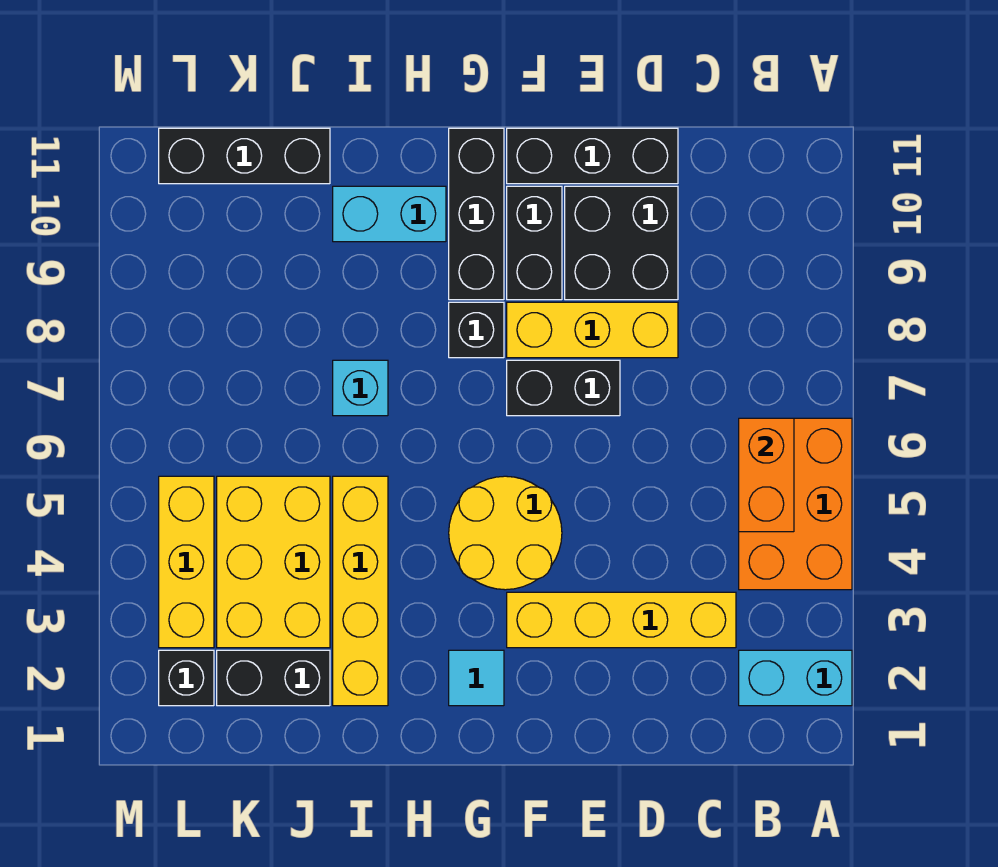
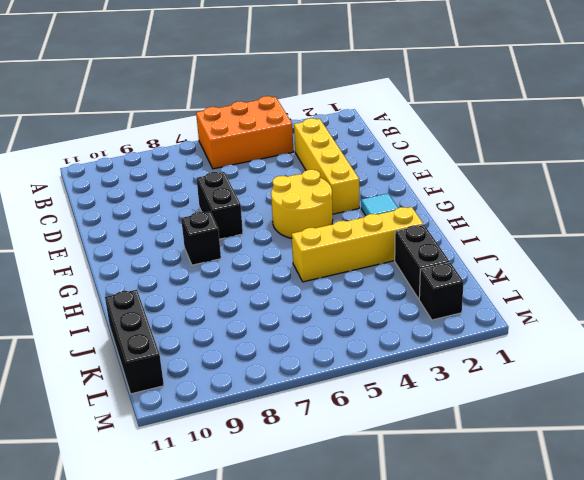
none -> cyan brick A2:B2 level 1
none -> yellow brick D8:F8 level 1
none -> black brick D9:E10 level 1

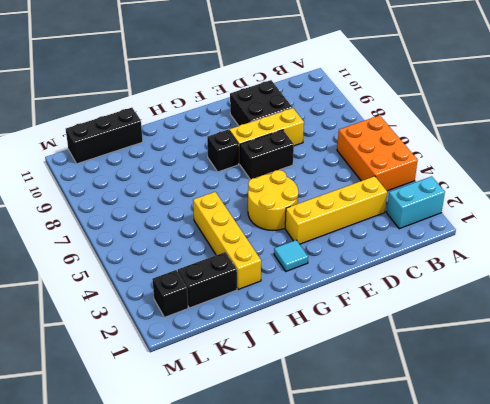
none -> black brick D11:F11 level 1
none -> black brick F9:F10 level 1
none -> black brick G9:G11 level 1

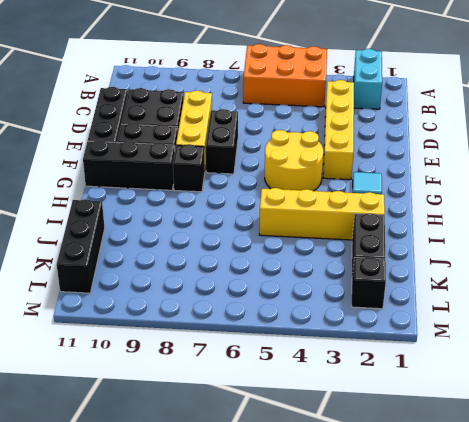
none -> cyan brick H10:I10 level 1
none -> cyan brick I7 level 1
none -> yellow brick J3:K5 level 1

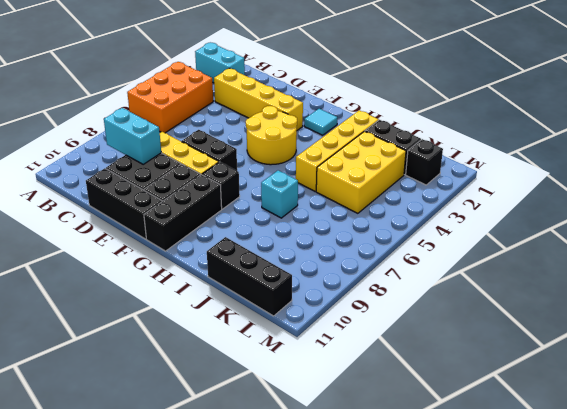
cyan brick C9:D9 level 2 -> cyan brick H10:I10 level 1
none -> yellow brick L3:L5 level 1
none -> orange brick B5:B6 level 2

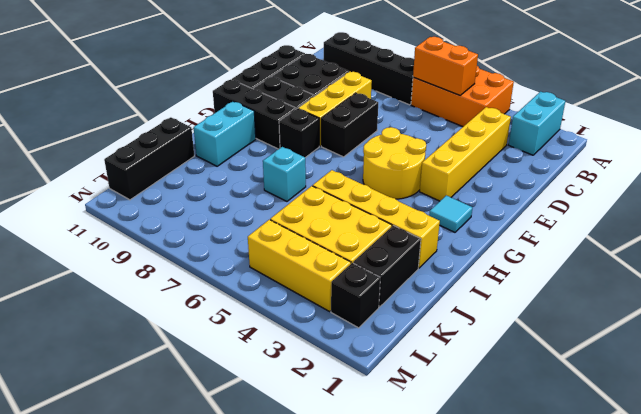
black brick B7:B10 level 1 -> none

